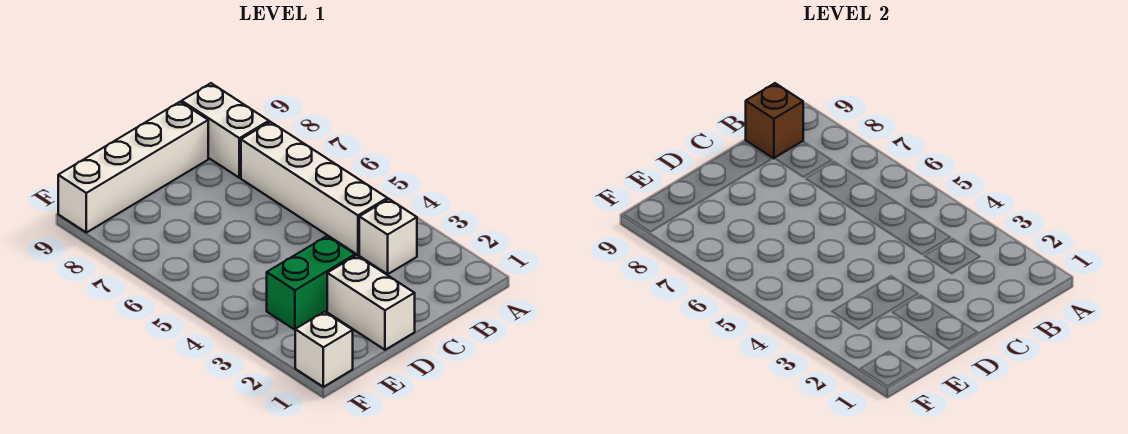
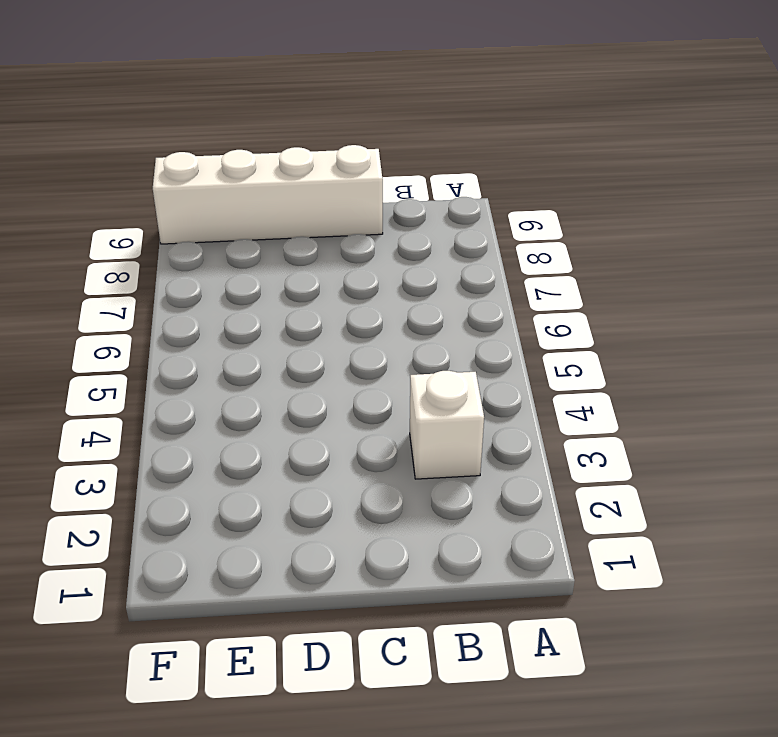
none -> white brick B4:B7 level 1
none -> white brick B8:B9 level 1

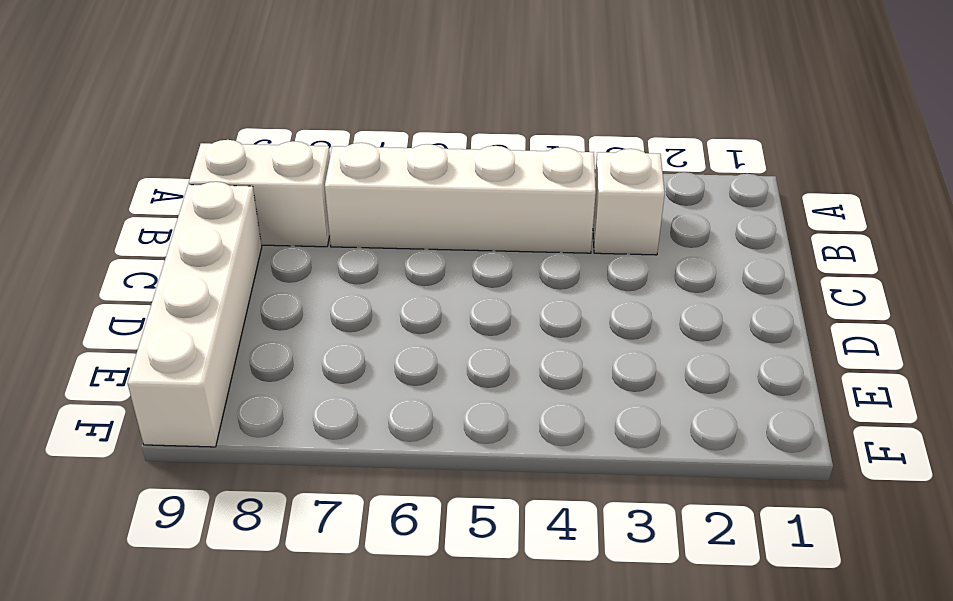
none -> white brick D1:D2 level 1
none -> green brick D3:E3 level 1

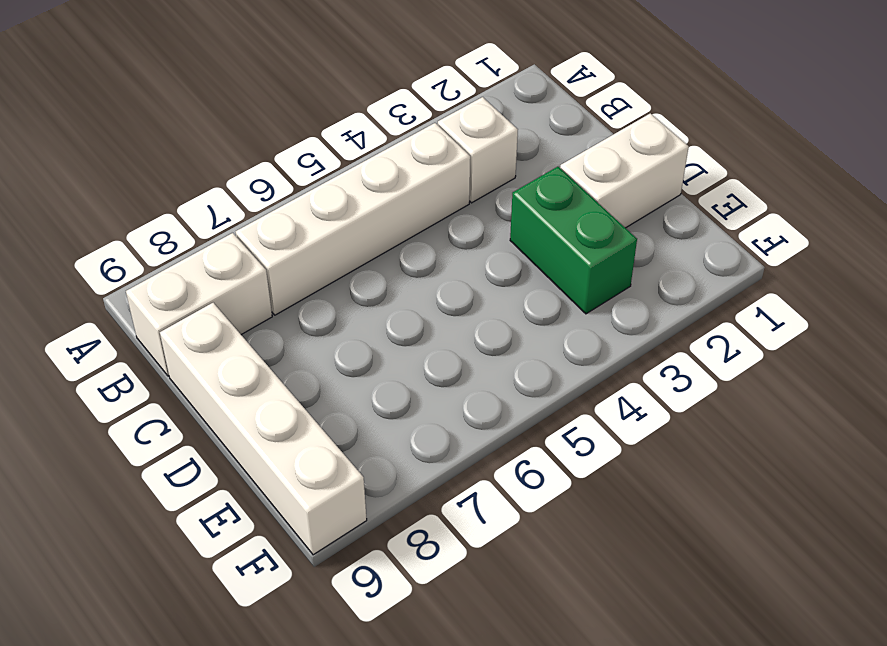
none -> white brick F1 level 1
none -> brown brick B9 level 2

